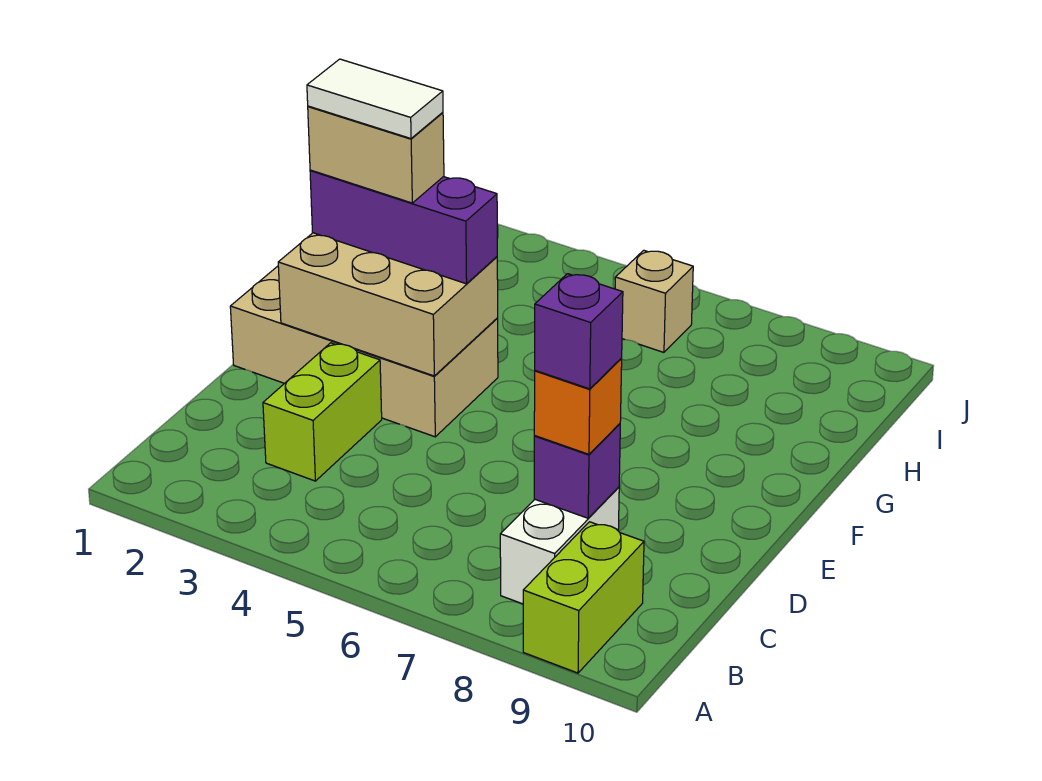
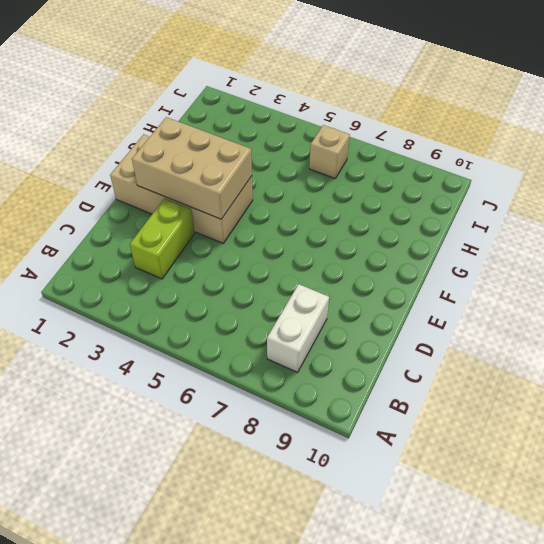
none -> lime brick A9:B9 level 1
none -> purple brick C8 level 2
none -> orange brick C8 level 3

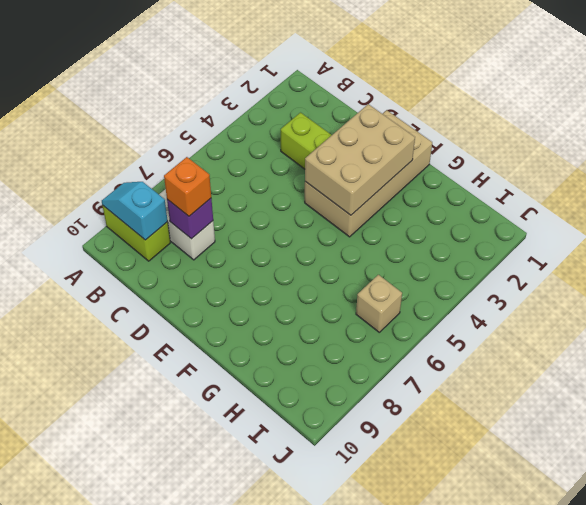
cyan slope A9:B9 level 2 top B -> none
none -> purple brick F2:F4 level 3
none -> purple brick C8 level 4
none -> tan brick F2:F3 level 4

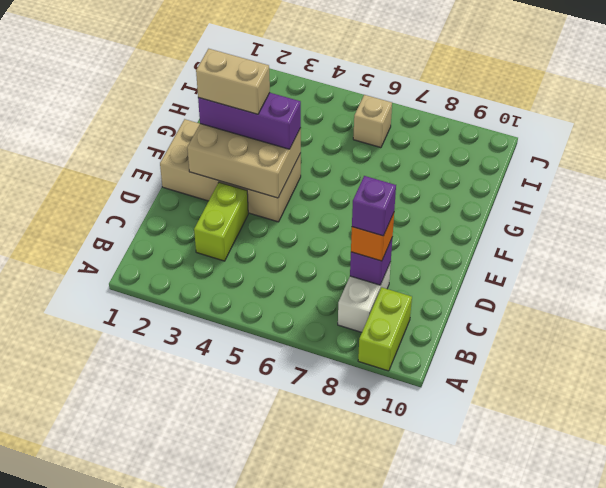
none -> white tile F2:F3 level 5

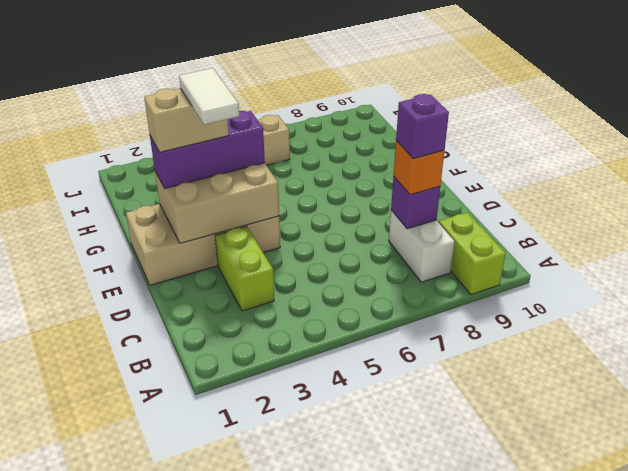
white tile E3:F3 level 5 -> white tile F2:F3 level 5

